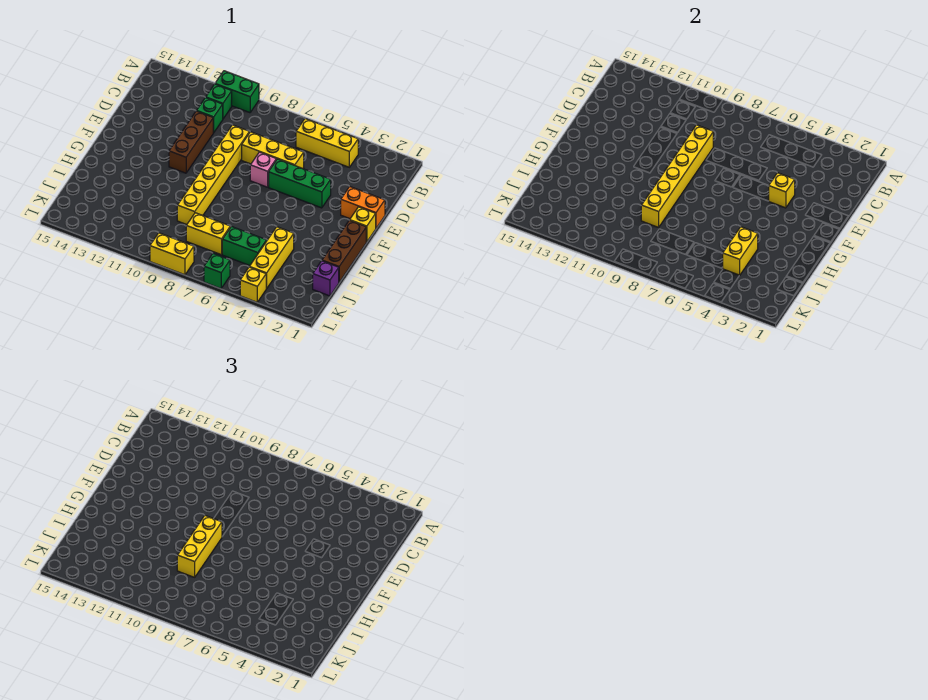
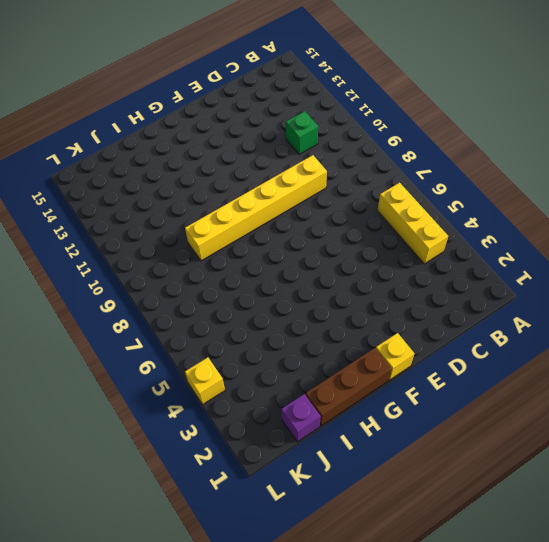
none -> green brick A10:A11 level 1
none -> green brick B11 level 1
none -> yellow brick D6:D8 level 1

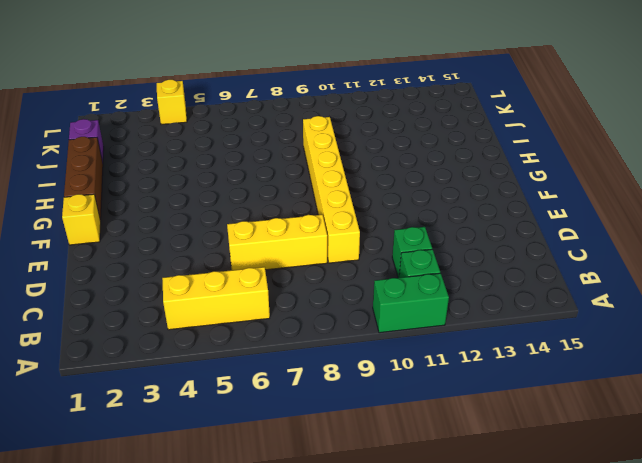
none -> brown brick D11:F11 level 1
none -> orange brick E1:E2 level 1
none -> green brick E4:E6 level 1

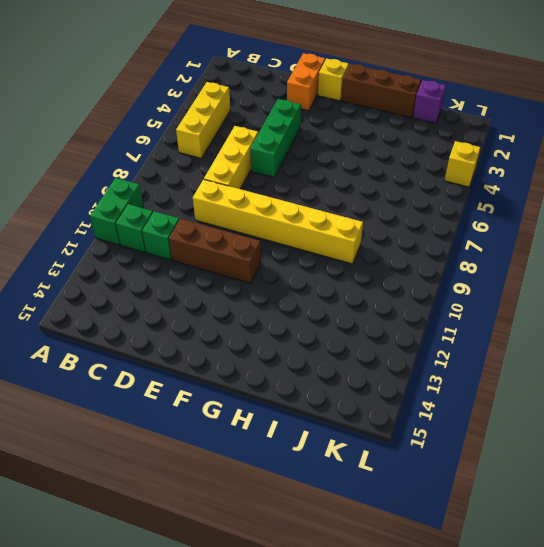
none -> pink brick E7 level 1
none -> yellow brick I4:K4 level 1
none -> green brick J5:J6 level 1

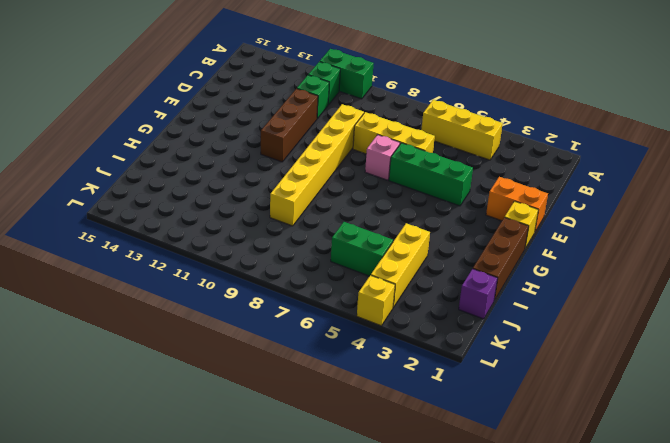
none -> yellow brick J7:J8 level 1
none -> green brick L6 level 1
none -> yellow brick L8:L9 level 1

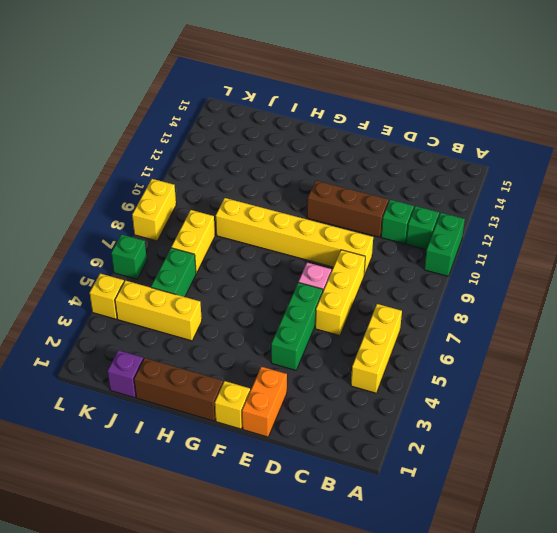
none -> yellow brick D9:I9 level 2
none -> yellow brick E4 level 2
none -> yellow brick I4:J4 level 2

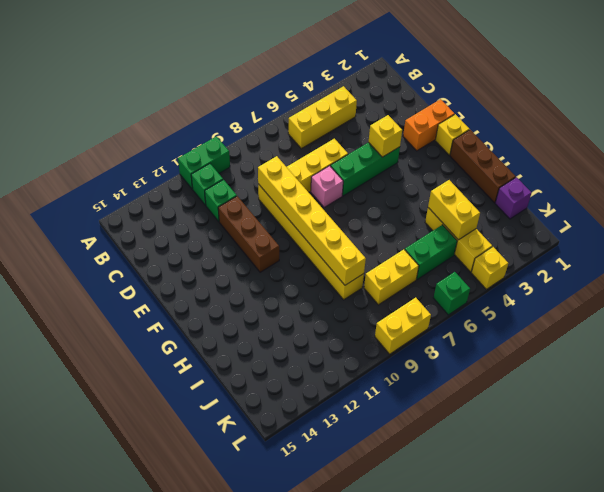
none -> yellow brick G9:I9 level 3

